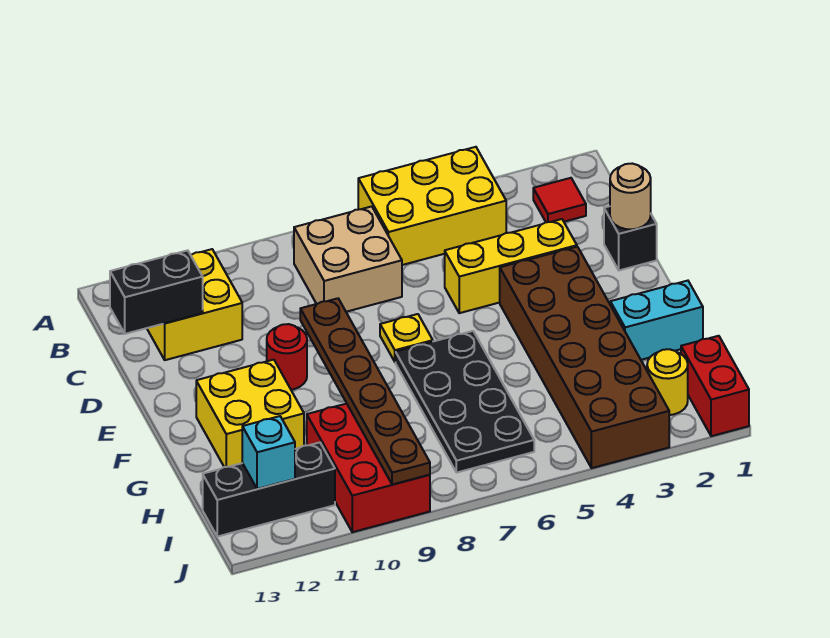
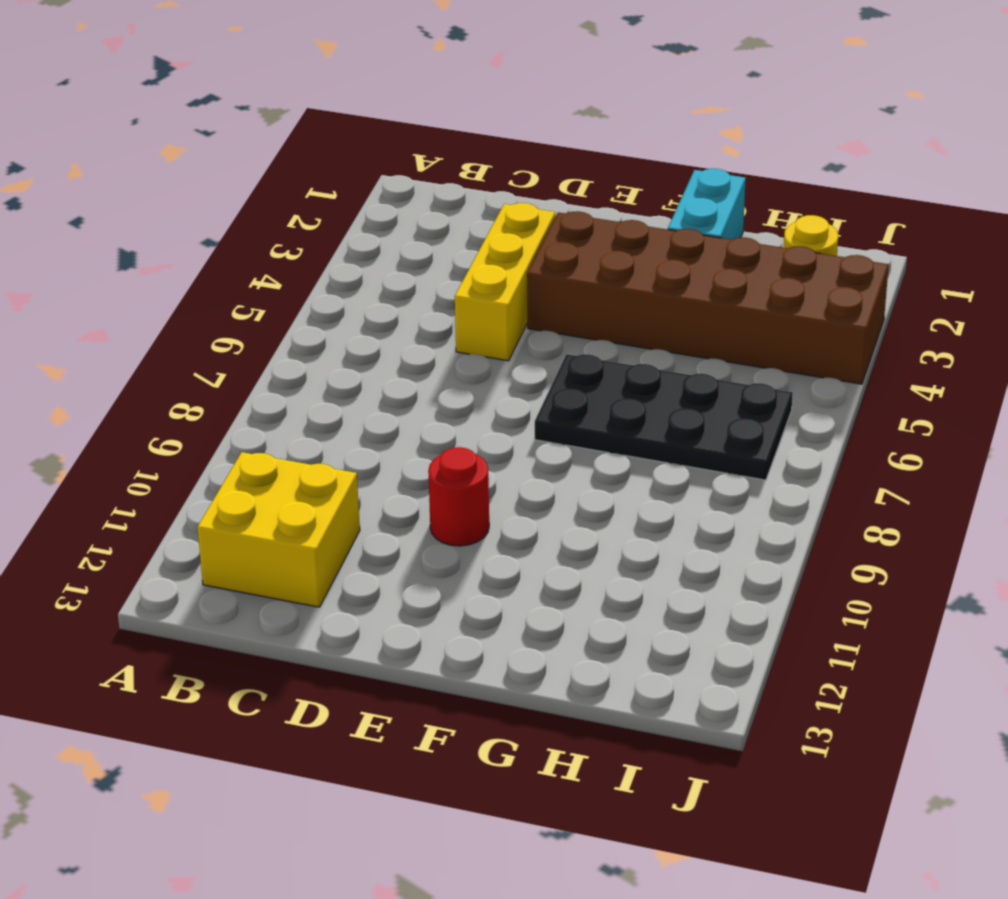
none -> yellow brick A4:B6 level 1
none -> red tile B2 level 1
none -> tan brick B7:C8 level 1

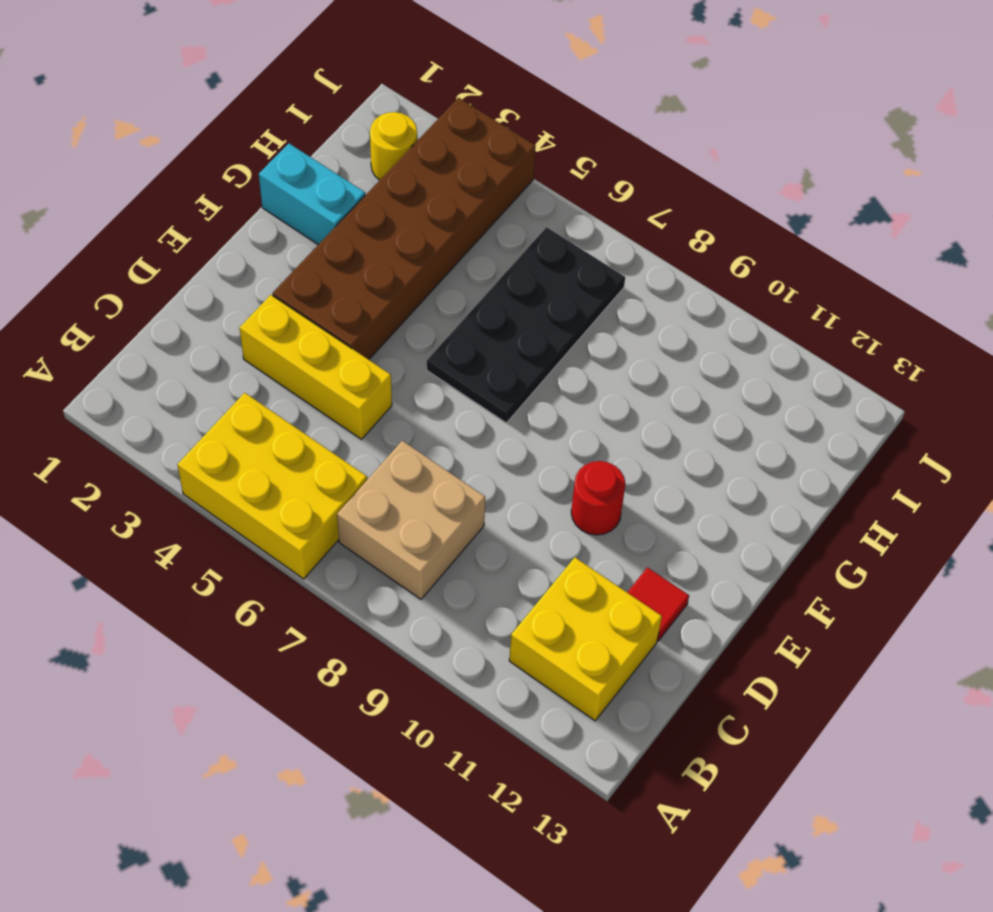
red tile D12 level 1 -> red tile B2 level 1
none -> black brick D1 level 1
none -> yellow plate E7 level 1
none -> yellow brick F11:G12 level 1

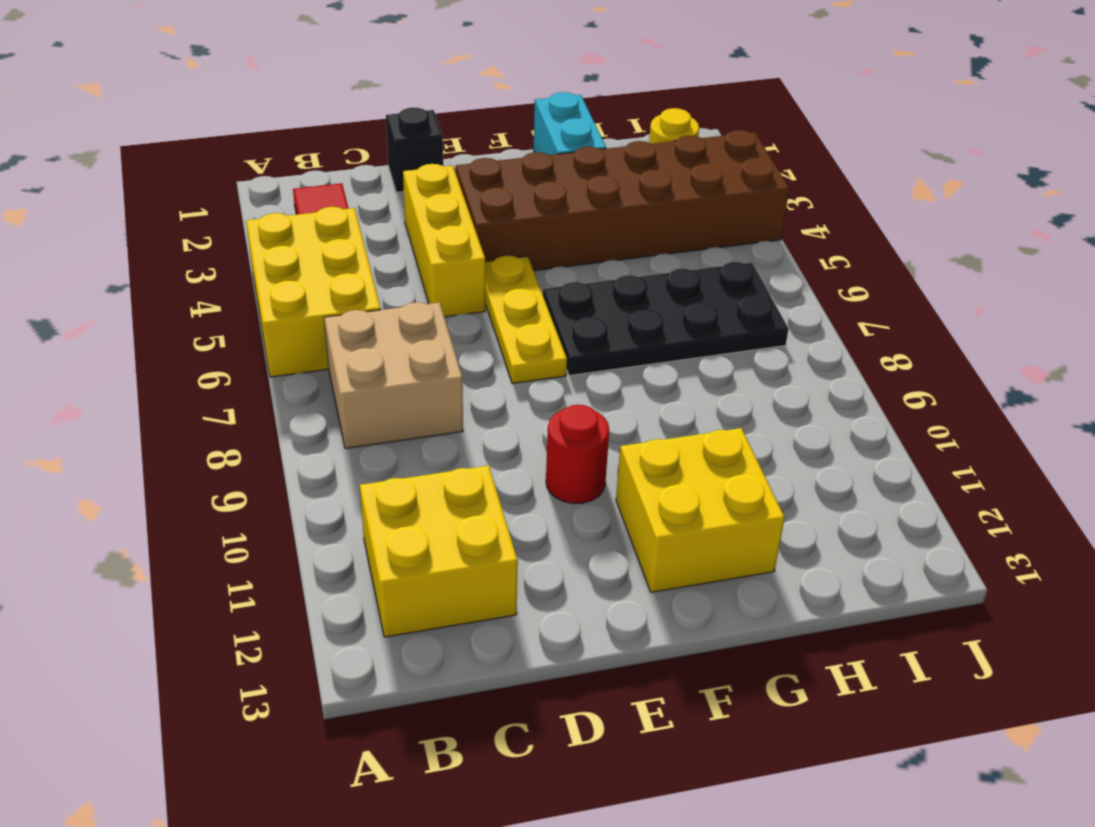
yellow plate E5:E7 level 1 -> yellow plate E7 level 1
none -> red brick H9:J10 level 1
none -> red brick I1:J1 level 1
none -> black brick I11:I13 level 1

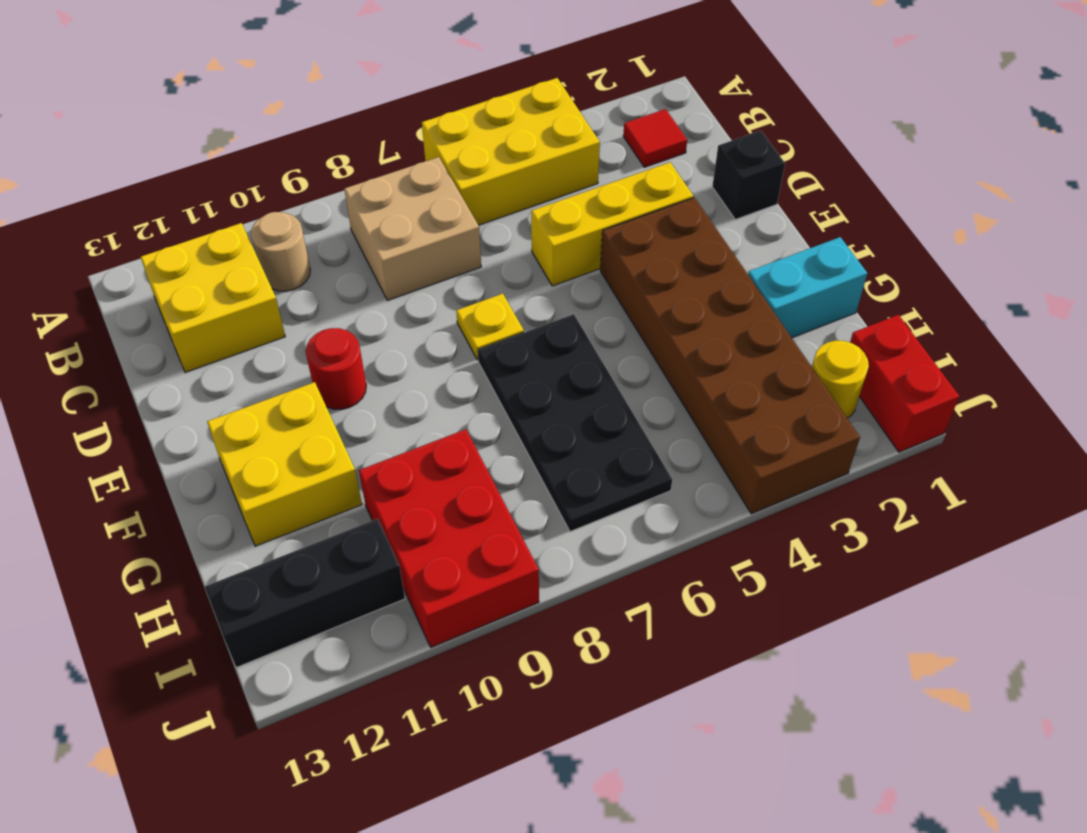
tan round brick B10 level 1 -> tan round brick D1 level 2
none -> black brick C12:C13 level 2
none -> brown plate E9:J9 level 2
none -> cyan brick I12 level 2

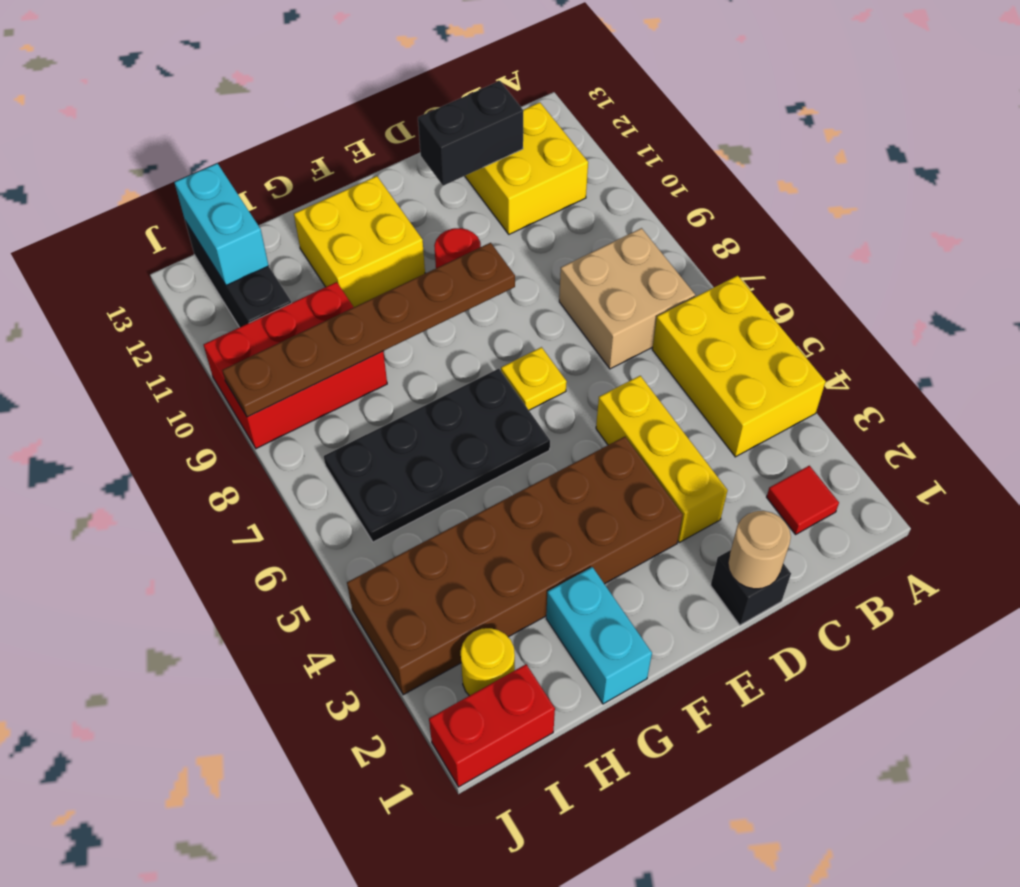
black brick C12:D12 level 2 -> black brick C12:C13 level 2
cyan brick I12:I13 level 2 -> cyan brick I12 level 2

